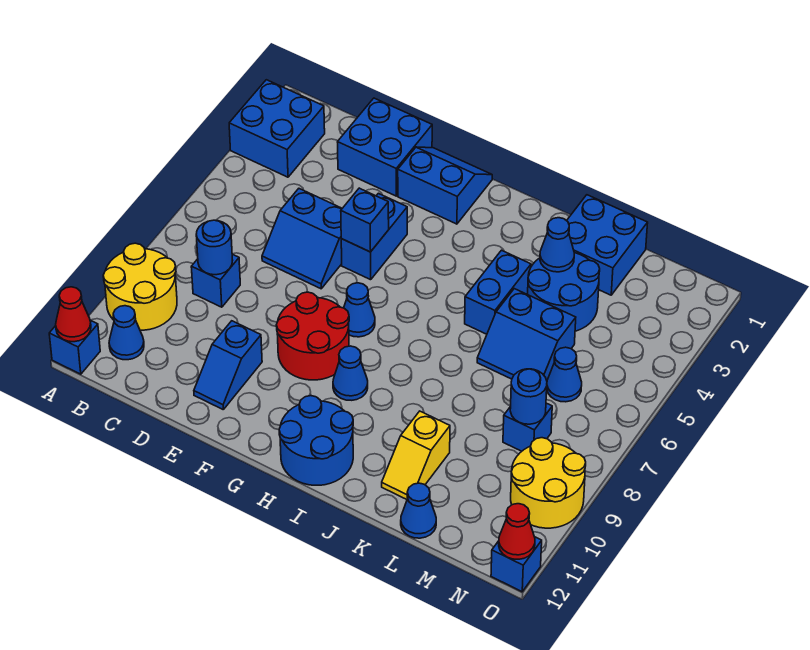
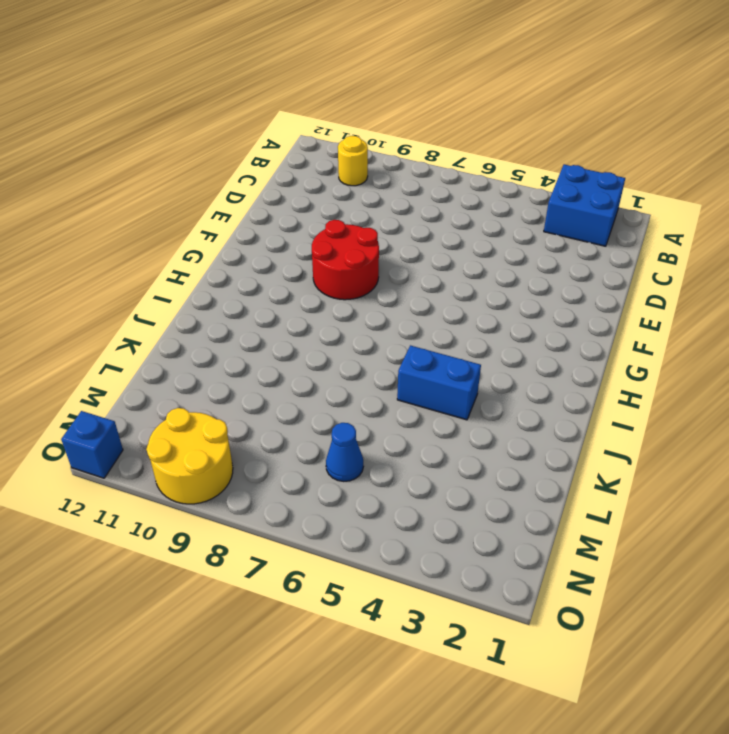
yellow round brick B10 level 1 -> yellow round brick A9:B10 level 1
none -> blue brick A12 level 1
none -> blue cone B11 level 1
none -> blue brick C8 level 1
none -> blue brick D1:E2 level 1

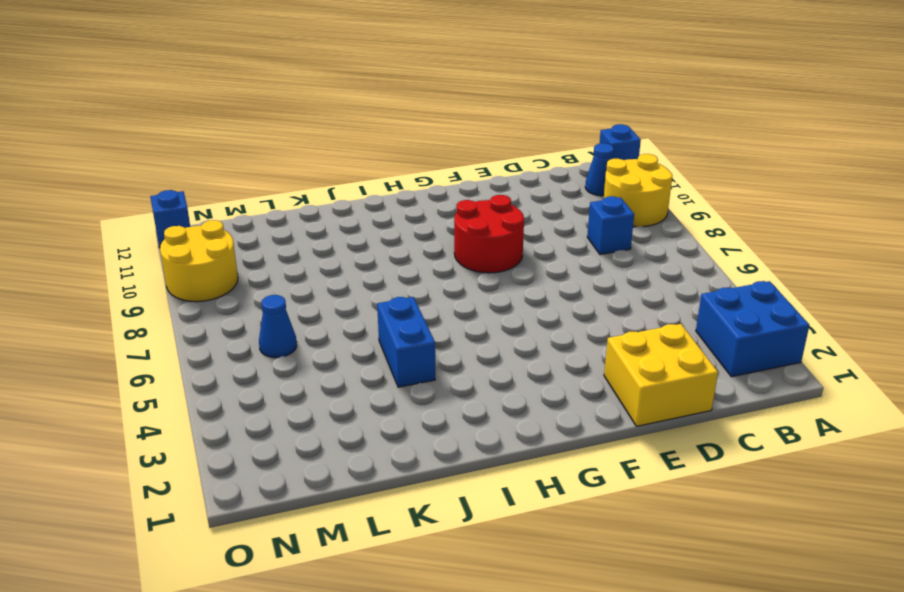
yellow brick D1:E2 level 1 -> blue brick D1:E2 level 1
none -> blue slope D5:E6 level 1 top 5
none -> blue slope E10:E11 level 1 top 10
none -> blue slope F1:G2 level 1 top 2
none -> blue brick F4:F5 level 1

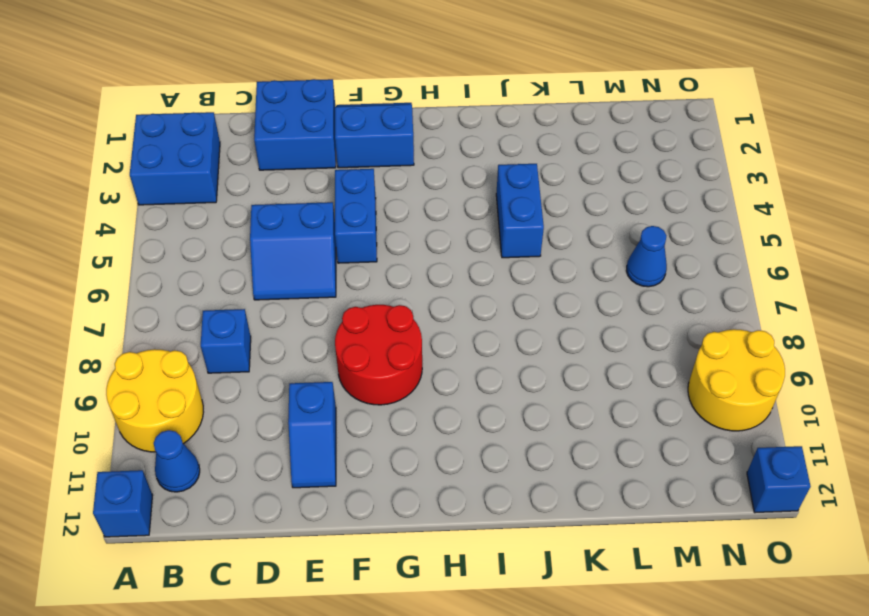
none -> blue cone G7 level 1
none -> blue cone H9 level 1
none -> blue round brick H11:I12 level 1
none -> blue brick K1:L2 level 1

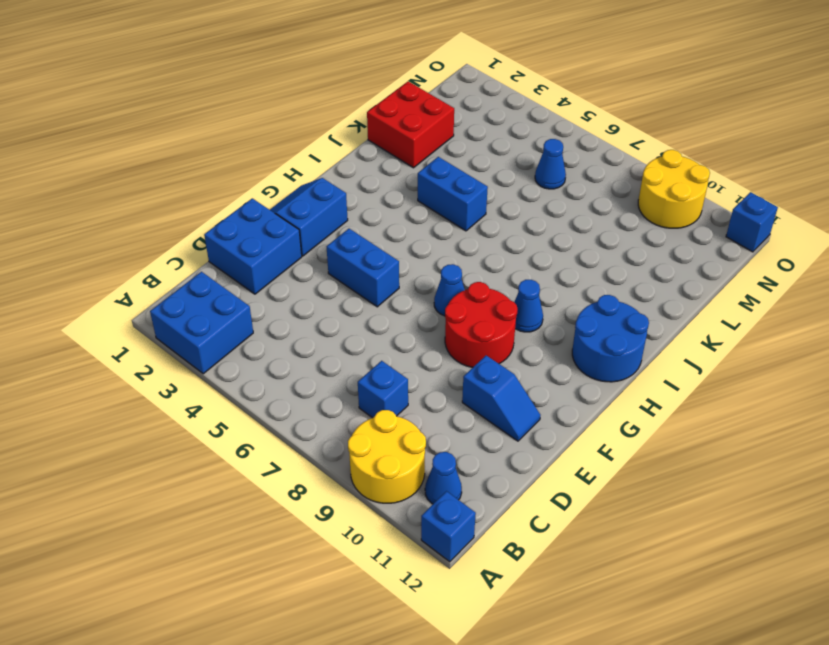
red brick K1:L2 level 1 -> blue brick K1:L2 level 1
none -> blue slope D5:E6 level 1 top 5
none -> blue round brick K3:L4 level 1
none -> blue slope K5:L6 level 1 top 5
none -> yellow slope K10:K11 level 1 top 10

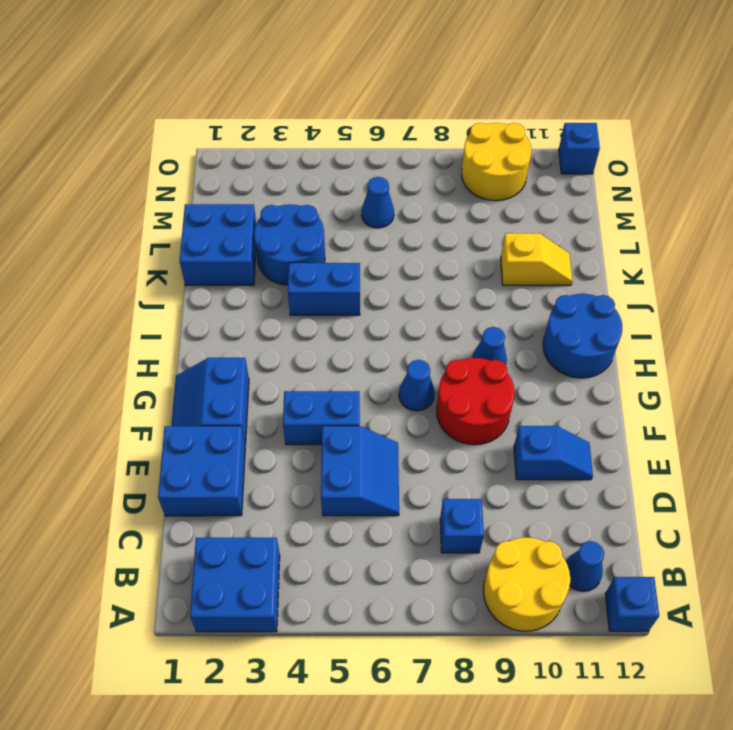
none -> blue slope K5:L6 level 1 top 5
none -> blue cone L12 level 1
none -> blue brick M8 level 1
none -> red cone A12 level 2

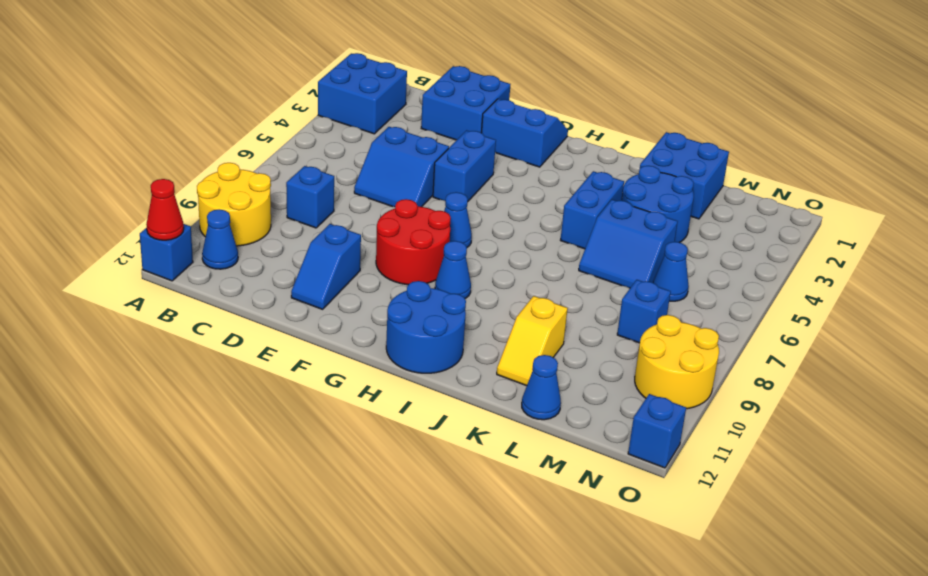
none -> blue round brick C8 level 2
none -> blue brick F5 level 2
none -> blue cone K3 level 2
none -> blue round brick M8 level 2

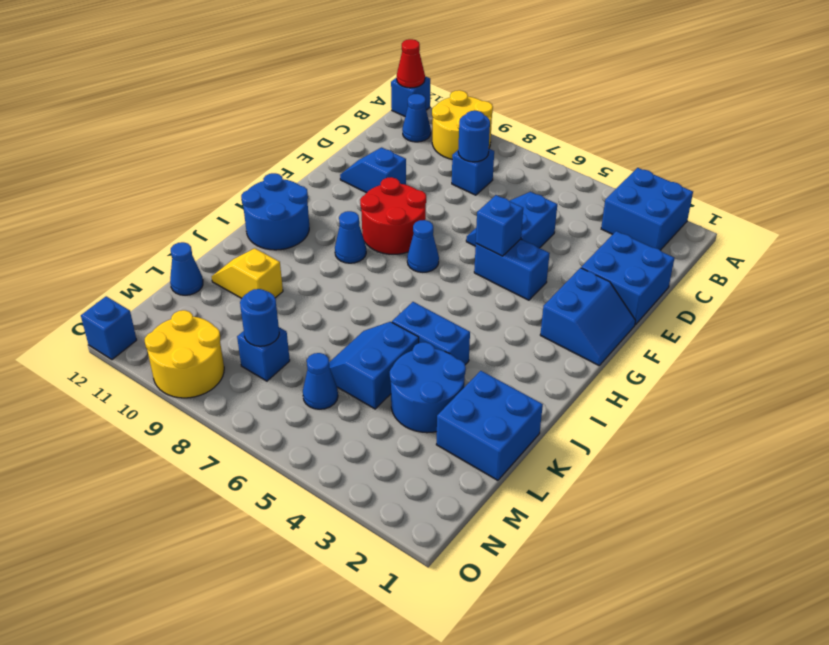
none -> blue cone K3 level 2
none -> red cone O12 level 2

